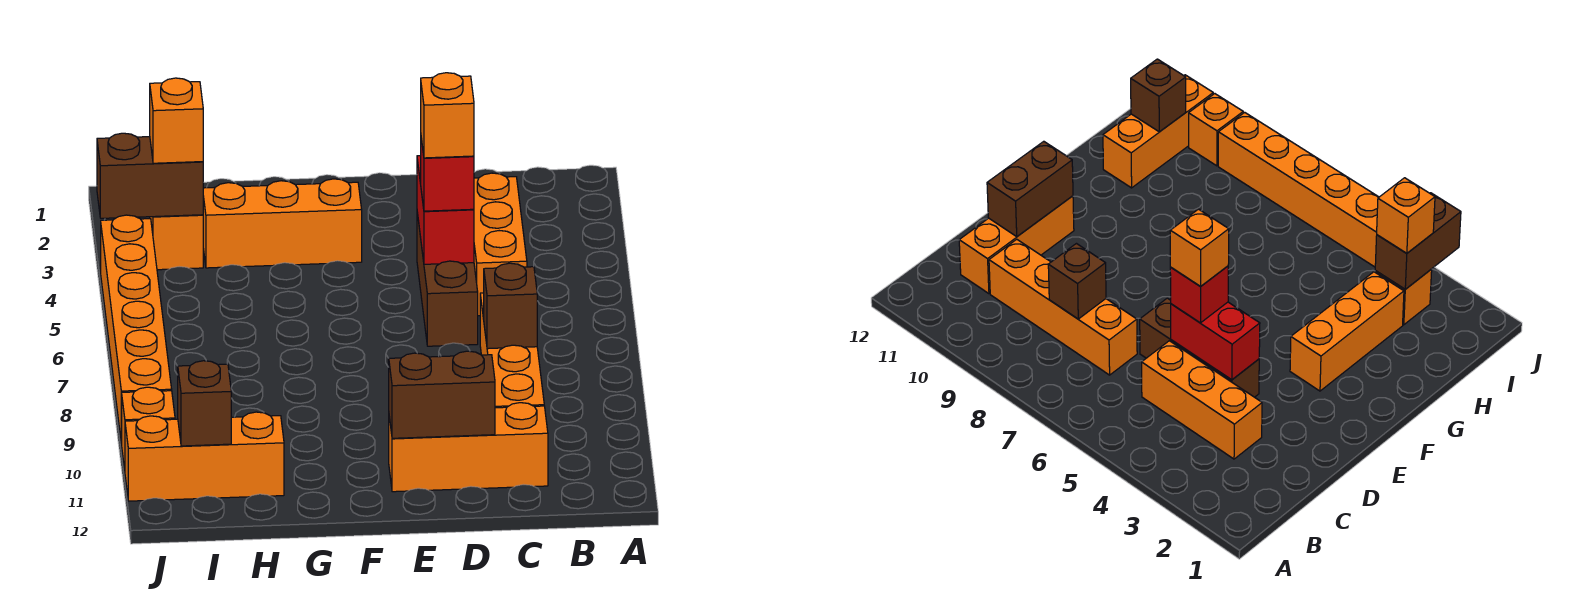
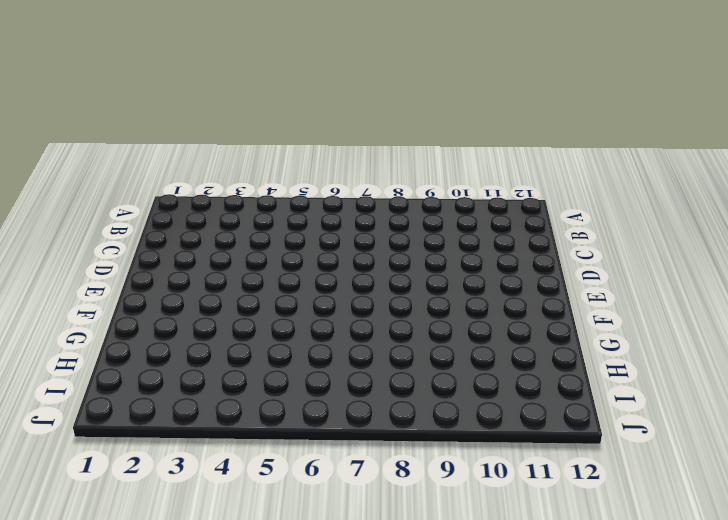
none -> orange brick C3:C5 level 1
none -> orange brick C7:C10 level 1
none -> orange brick C11:E11 level 1

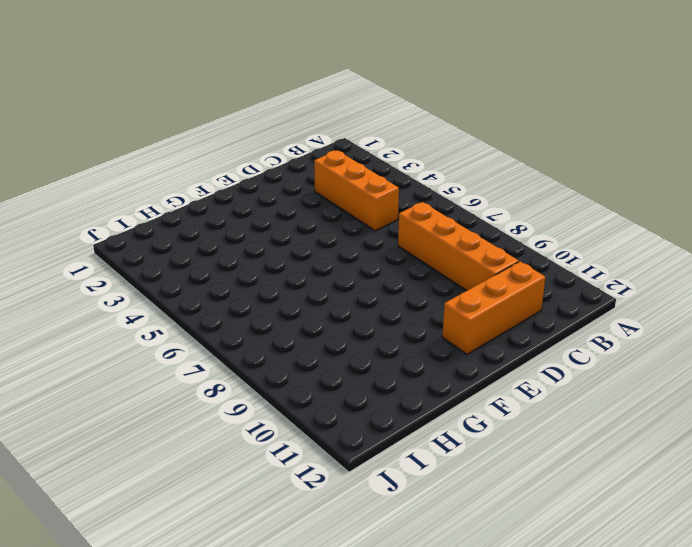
none -> brown brick D4:D6 level 1
none -> orange brick F3:H3 level 1
none -> orange brick H11:J11 level 1

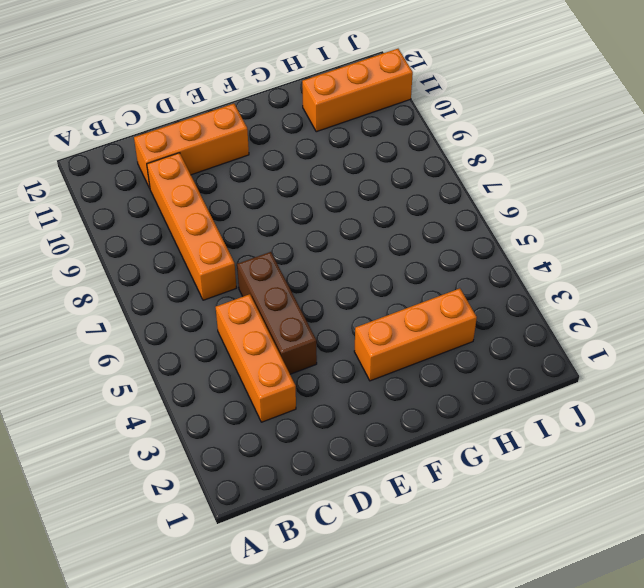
none -> orange brick I3 level 1
none -> orange brick J4:J9 level 1
none -> orange brick J10 level 1

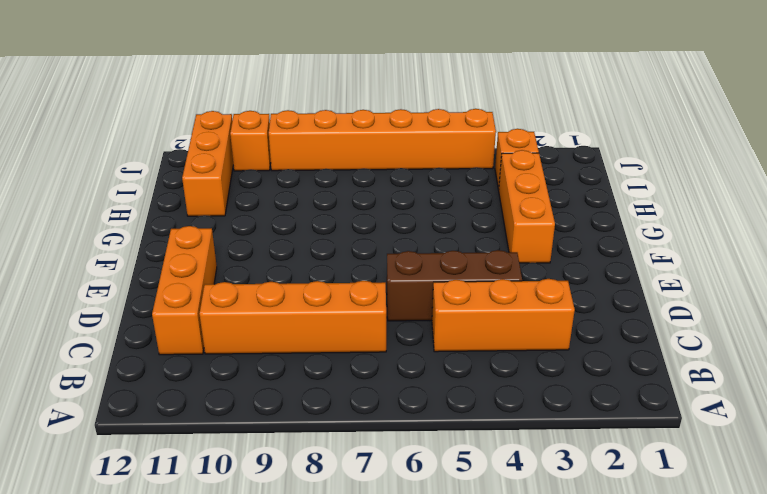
none -> brown brick C8 level 2
none -> red brick D4:D5 level 2
none -> brown brick D11:E11 level 2

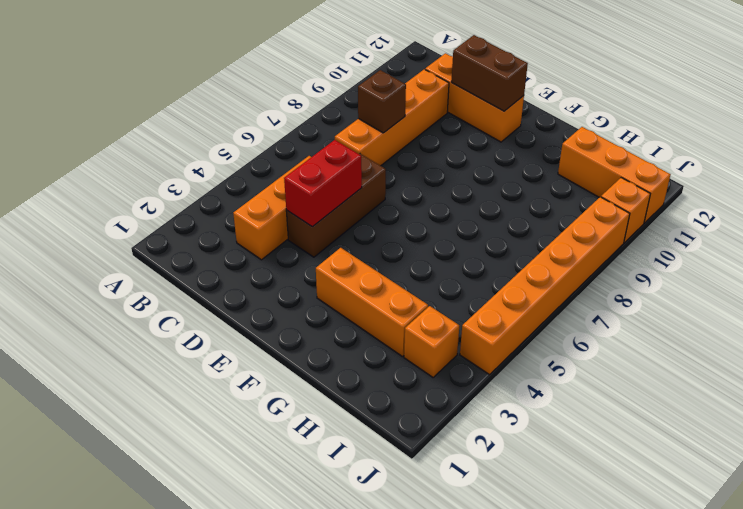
none -> brown brick I3:J3 level 2
none -> brown brick I11 level 2
none -> red brick D5 level 3

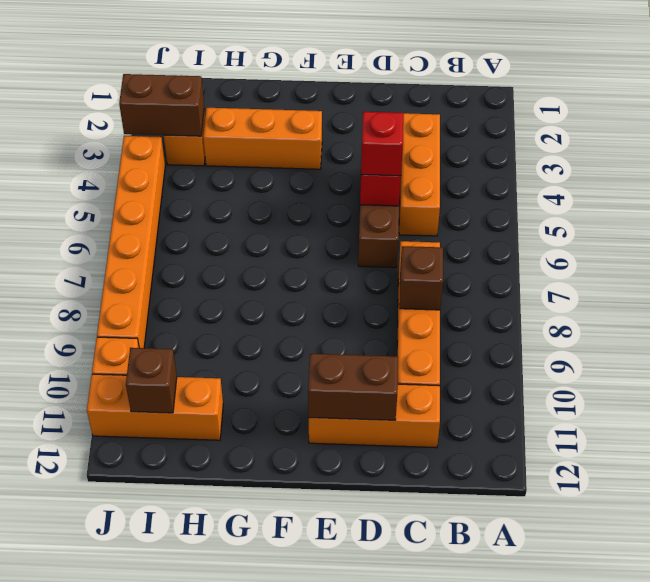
none -> orange brick I3 level 3
none -> orange brick D5 level 4

